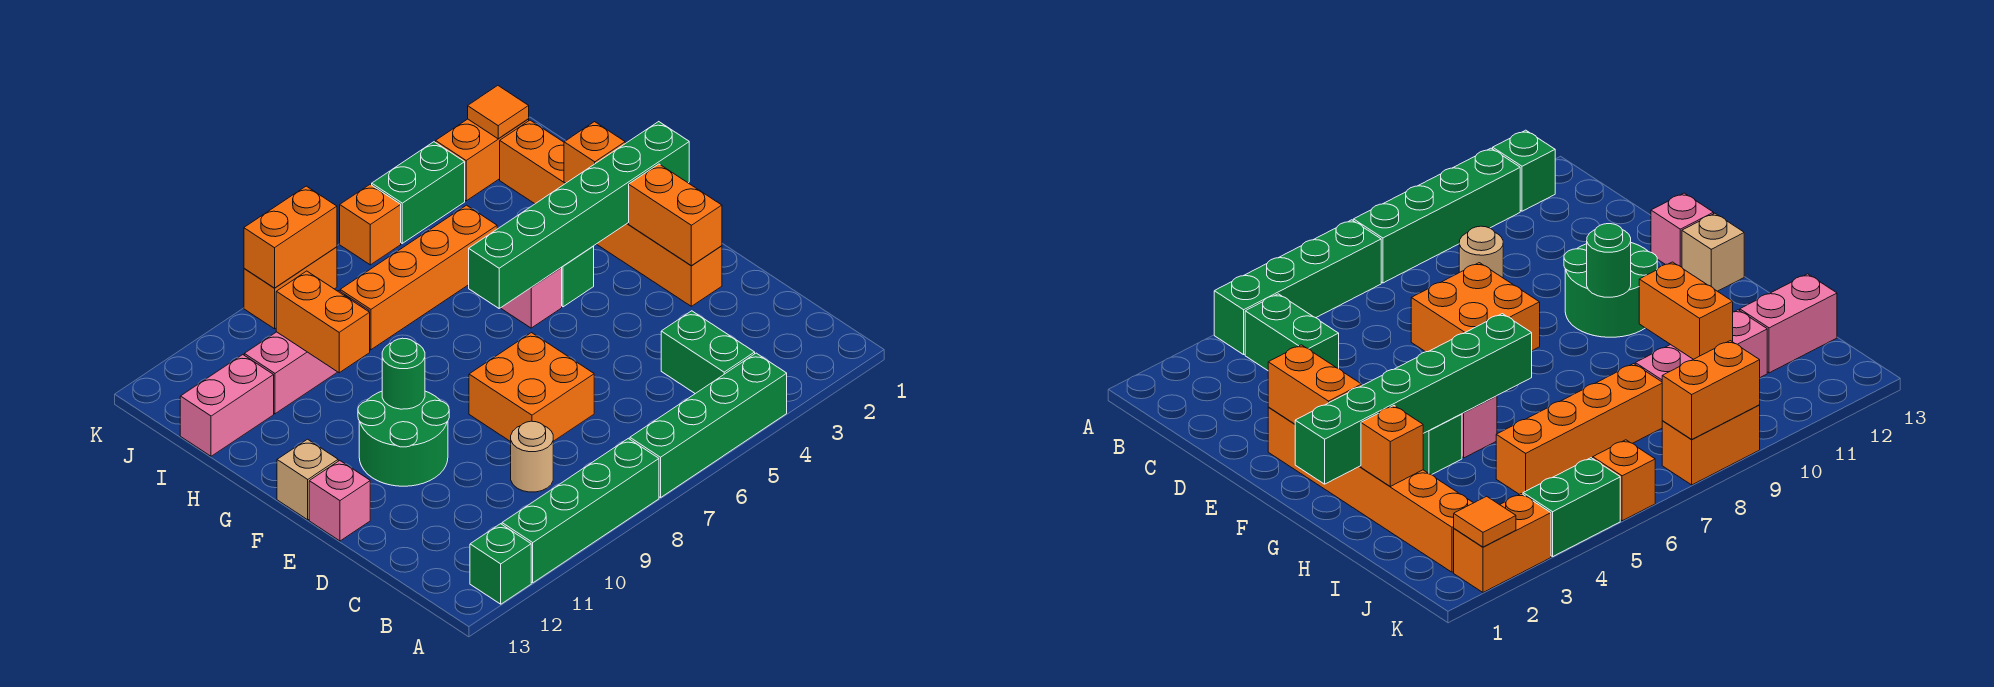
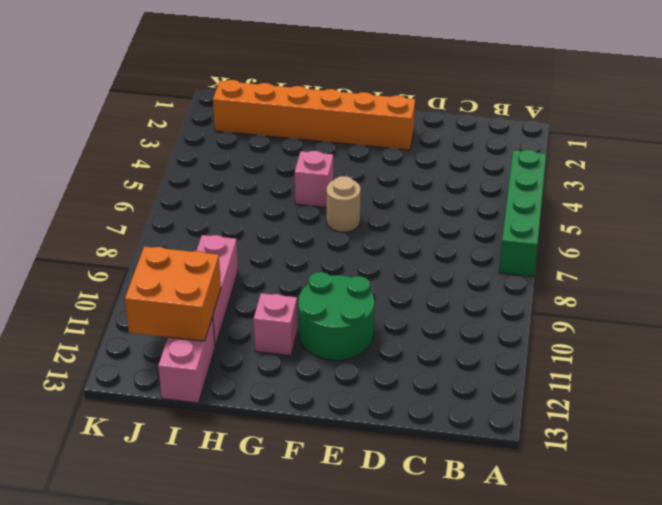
tan round brick F6 level 1 -> tan round brick C9 level 1
pink brick G11 level 1 -> pink brick E13 level 1
orange brick I11:J12 level 2 -> orange brick D7:E8 level 1
none -> green brick A8:A11 level 1
none -> green brick A12 level 1
none -> green brick B4:C4 level 1

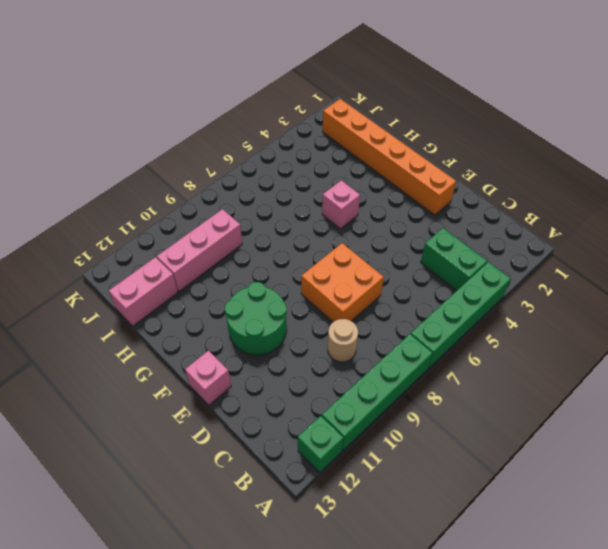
none -> tan brick F13 level 1
none -> green brick G4 level 1
none -> orange brick I5:I8 level 1

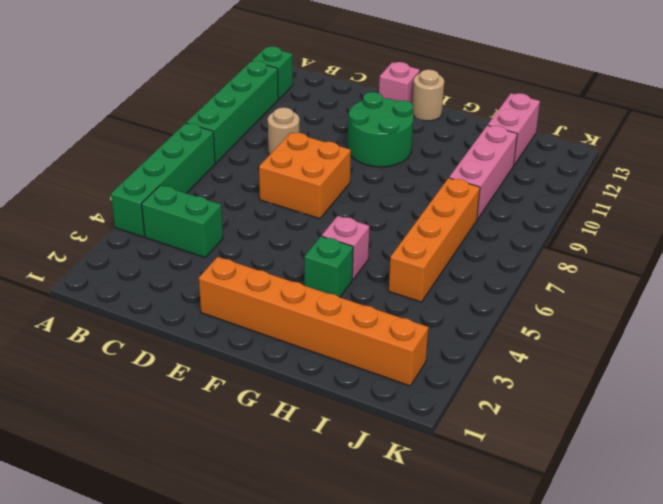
tan round brick F13 level 1 -> tan brick F13 level 1
none -> orange brick K2:K3 level 1
none -> green brick K4:K5 level 1
none -> orange brick K6 level 1

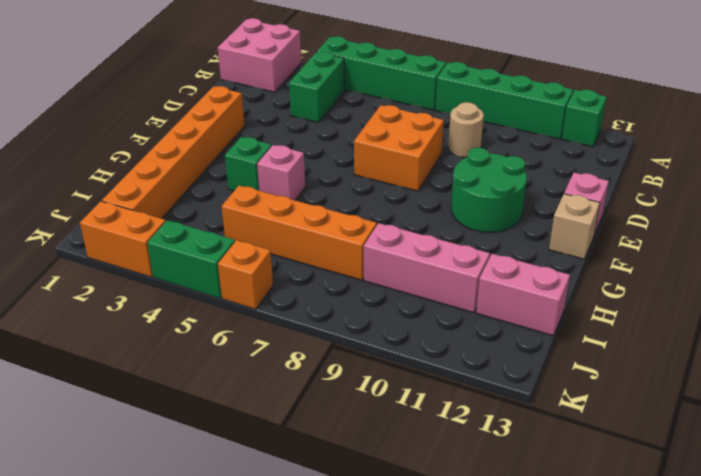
pink brick A1:B2 level 1 -> none
none -> orange brick K8:K9 level 1
none -> orange brick E2:F2 level 2
none -> green round brick F10 level 2

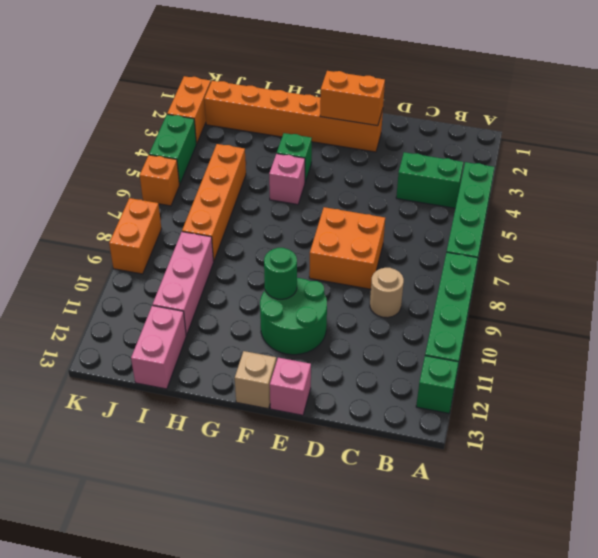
none -> green brick G1:G6 level 2
none -> orange brick H2 level 2
none -> orange brick H10:I10 level 2

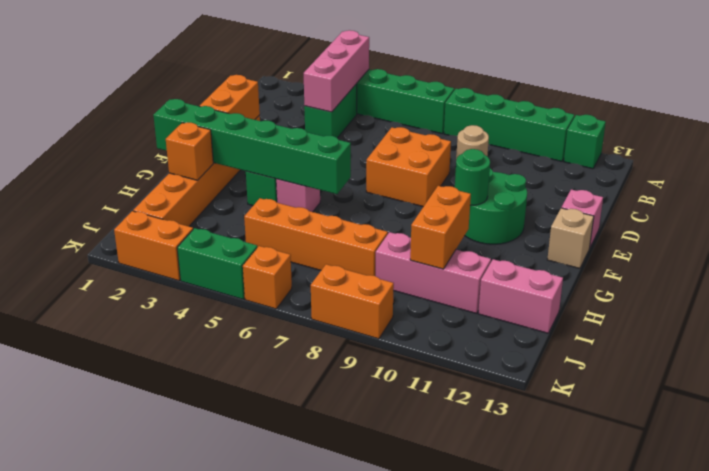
pink brick A4:C4 level 2 -> none
none -> orange tile K2 level 2
none -> orange brick K8:K9 level 2

